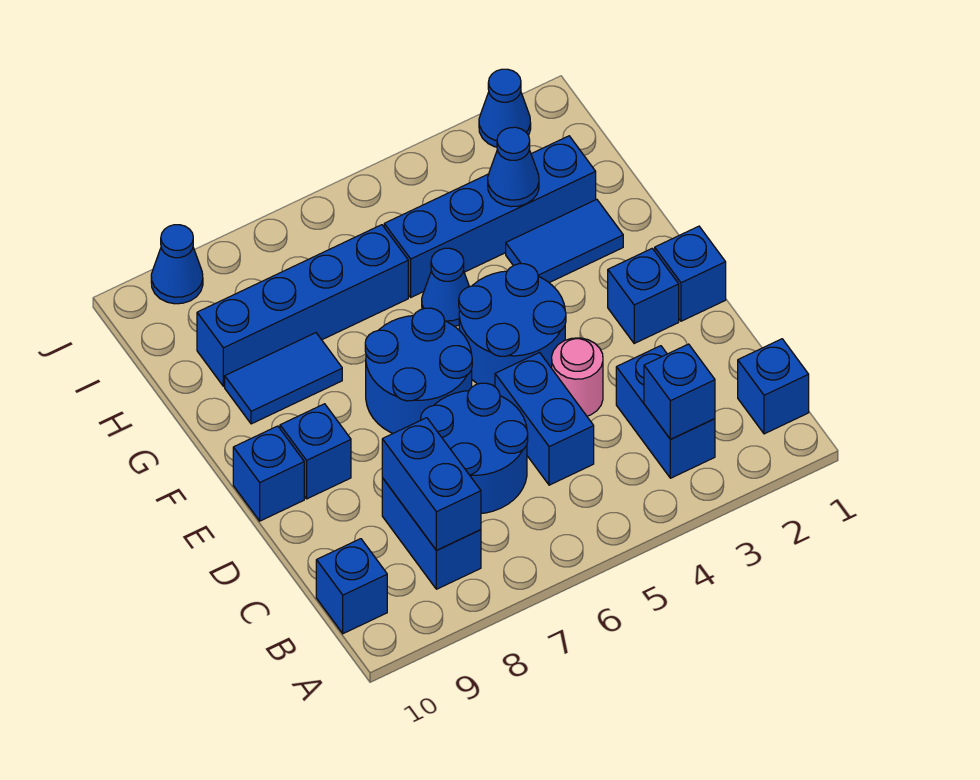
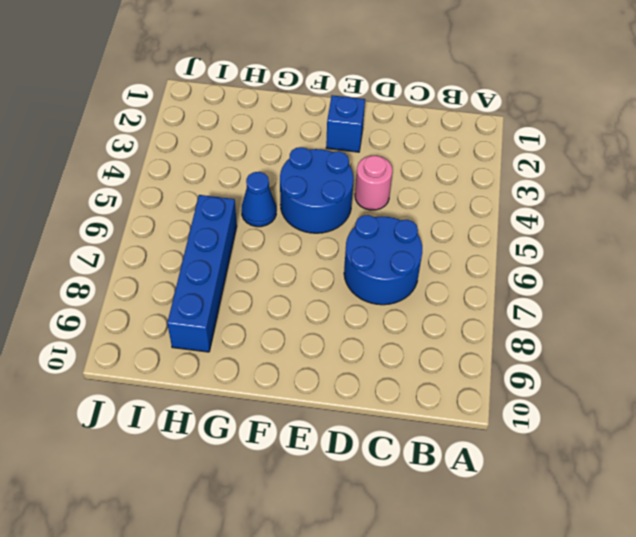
none -> blue brick B1 level 1
none -> blue brick B3:C3 level 1
none -> blue brick B8:C8 level 1

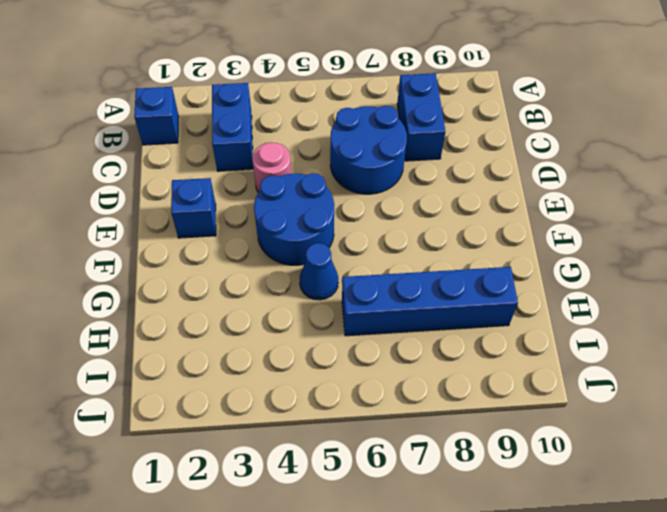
none -> blue brick B10 level 1
none -> blue brick C5:D5 level 1
none -> blue brick E1 level 1

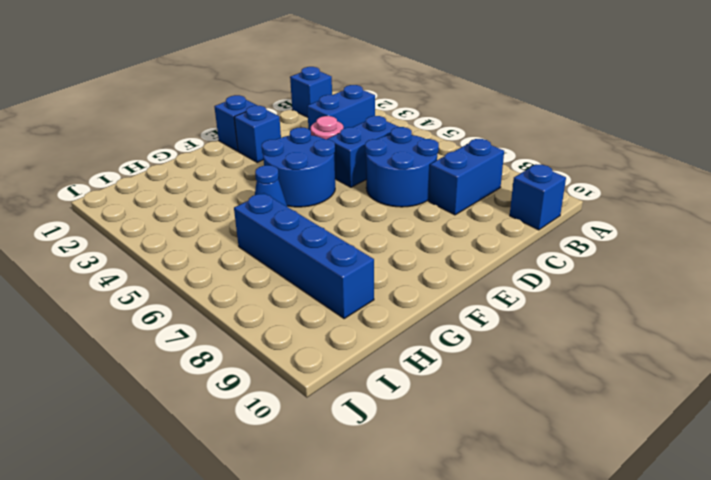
none -> blue round brick E6:F7 level 1
none -> blue brick E9 level 1
none -> blue brick E10 level 1

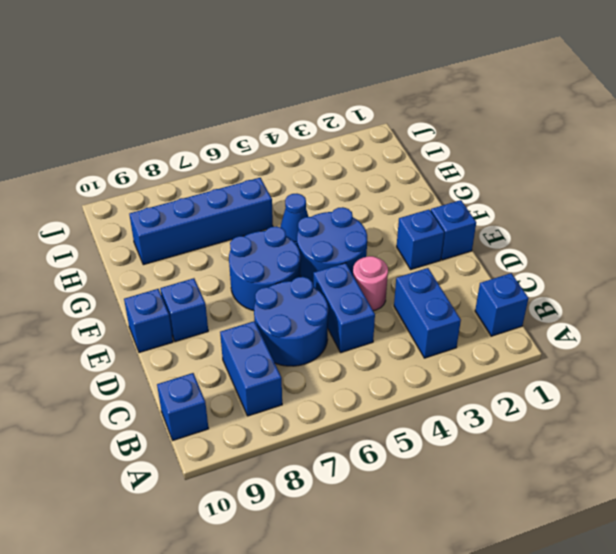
none -> blue tile G2:G3 level 1
none -> blue tile G8:G9 level 1
none -> blue brick H2:H5 level 1

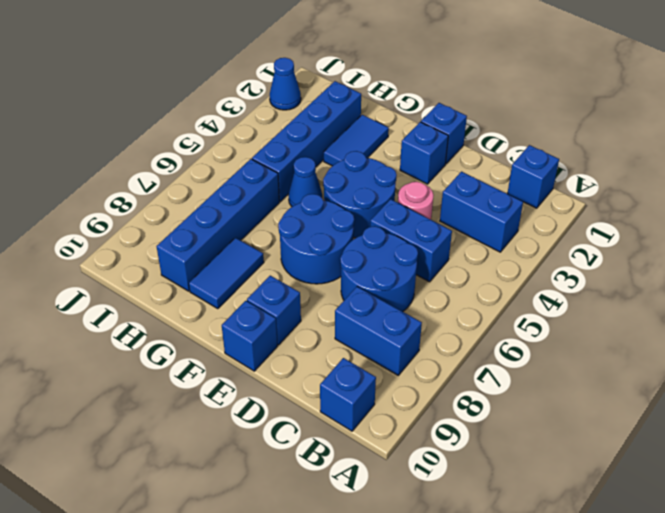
none -> blue cone J9 level 1
none -> blue brick B3 level 2
none -> blue brick B8:C8 level 2

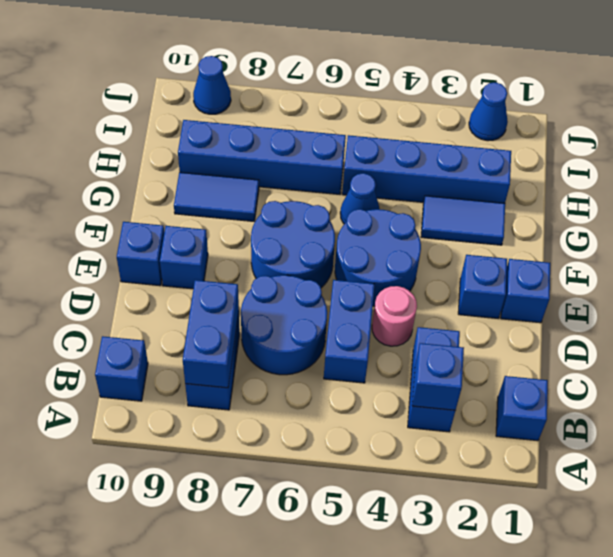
none -> blue cone H3 level 2

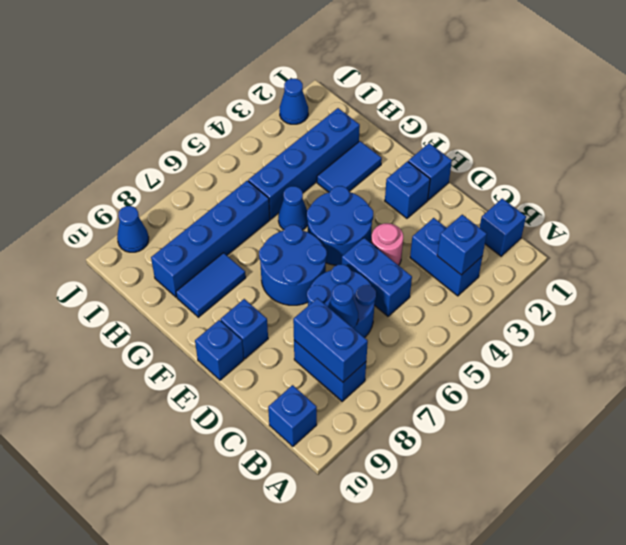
blue cone C7 level 2 -> blue cone H3 level 2

